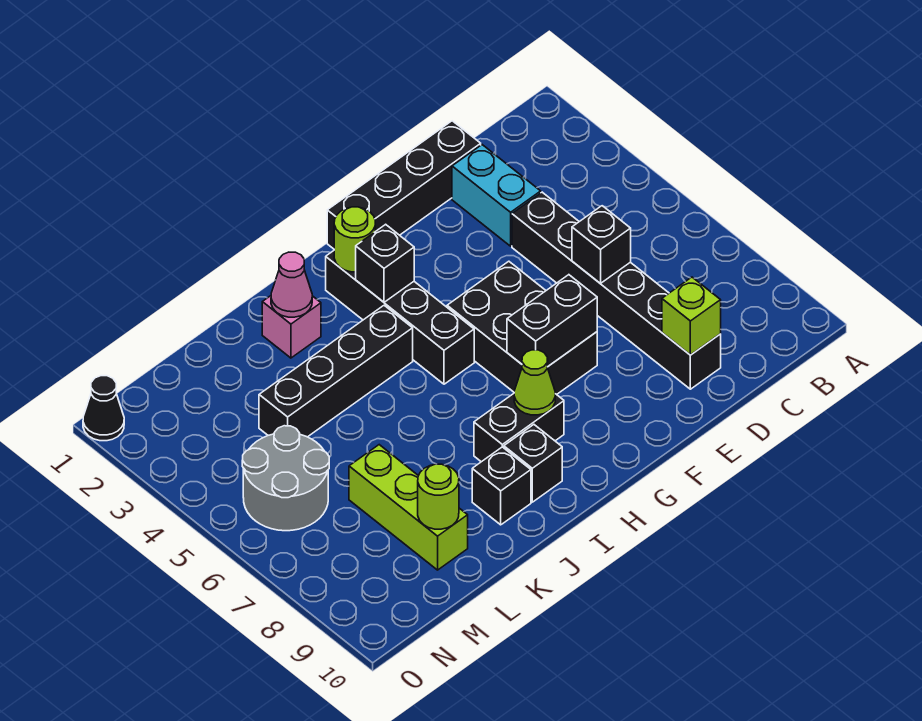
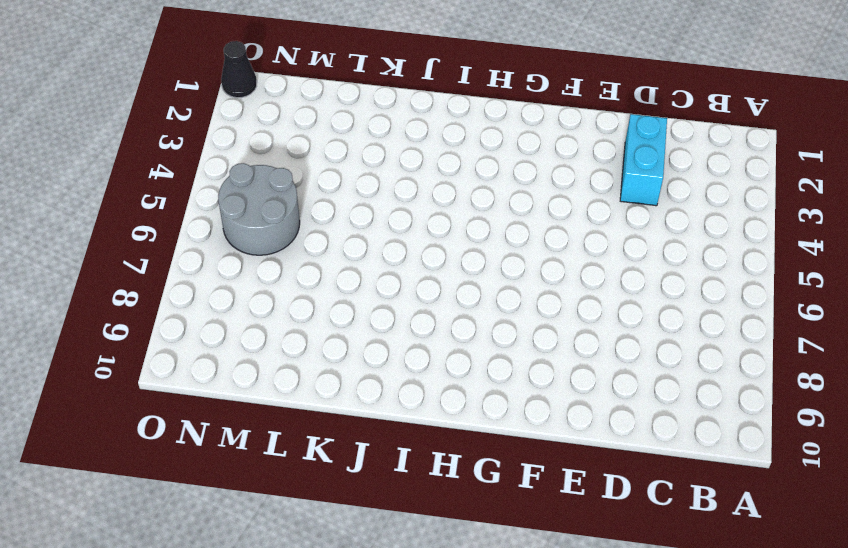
none -> black brick D1:G1 level 1
none -> black brick D4:D9 level 1
none -> black brick F5:G7 level 1

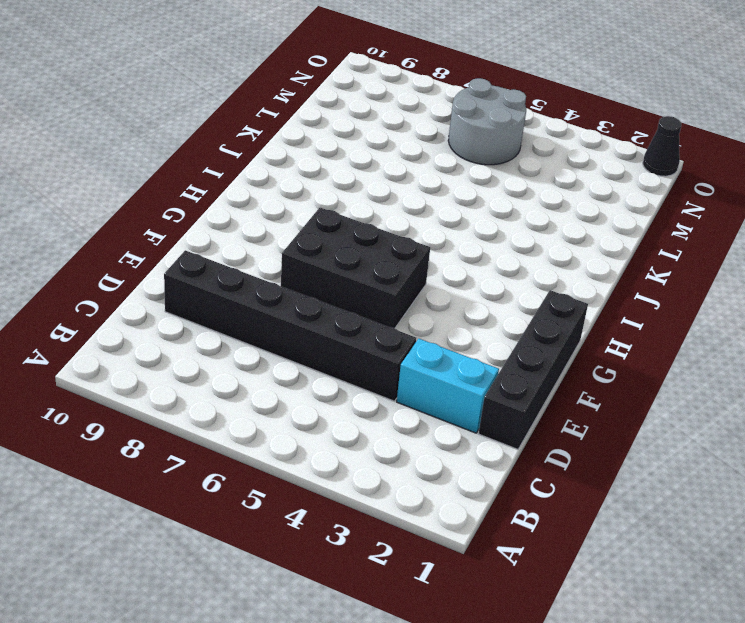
none -> black brick H2:H5 level 1
none -> black brick H8:I8 level 1
none -> black brick I4:L4 level 1

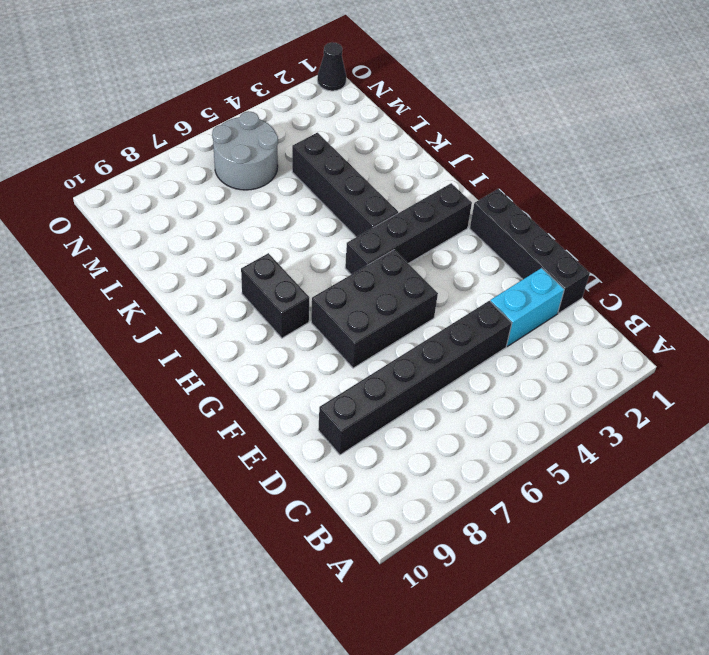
none -> black brick I9 level 1
none -> pink brick J2 level 1
none -> black brick J9 level 1

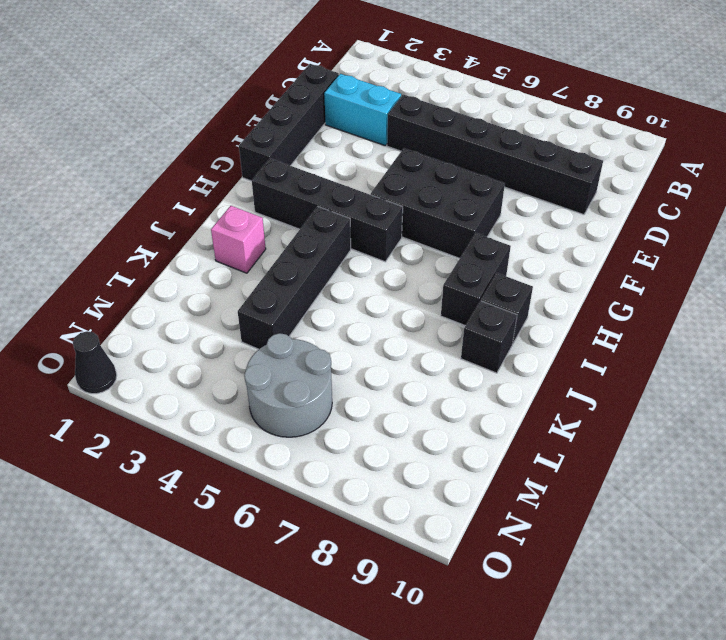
none -> lime brick L7:L9 level 1
none -> black brick D6 level 2
none -> lime brick D9 level 2

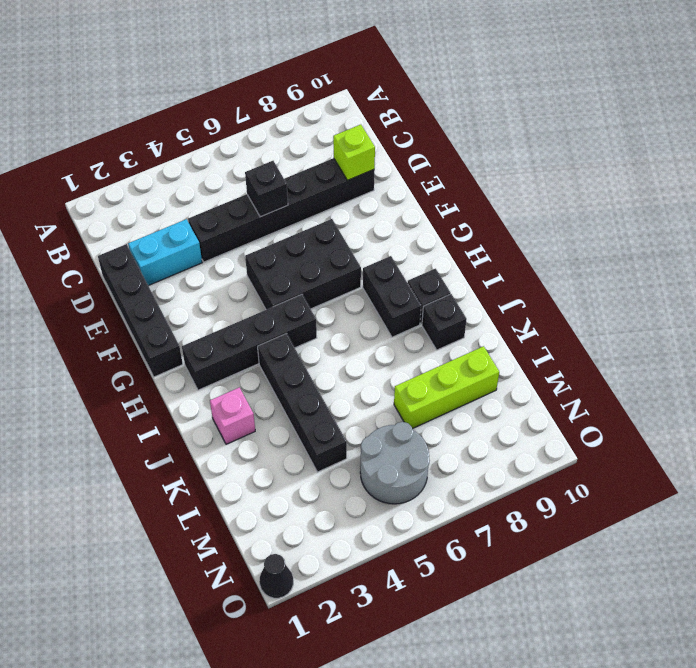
none -> black brick F7:G7 level 2
none -> lime round brick H2 level 2
none -> black brick H3 level 2

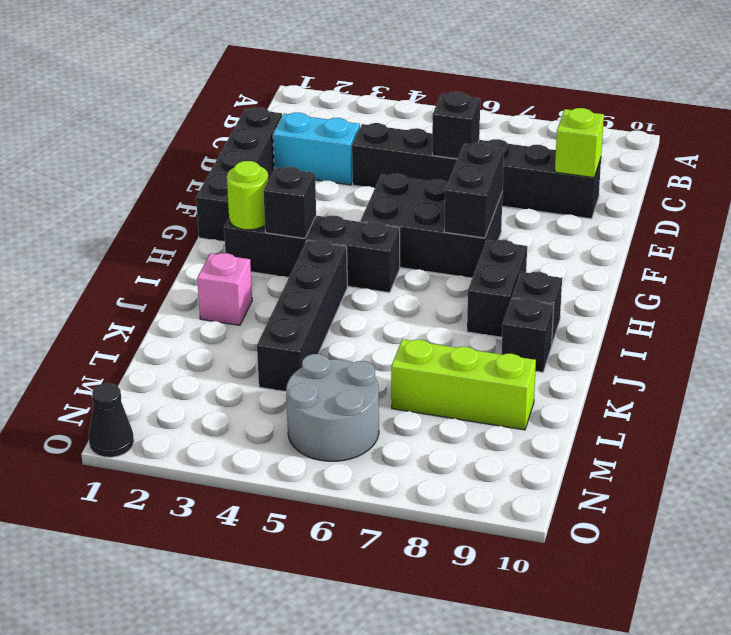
none -> lime cone H8 level 2
none -> pink cone J2 level 2
none -> lime round brick L9 level 2

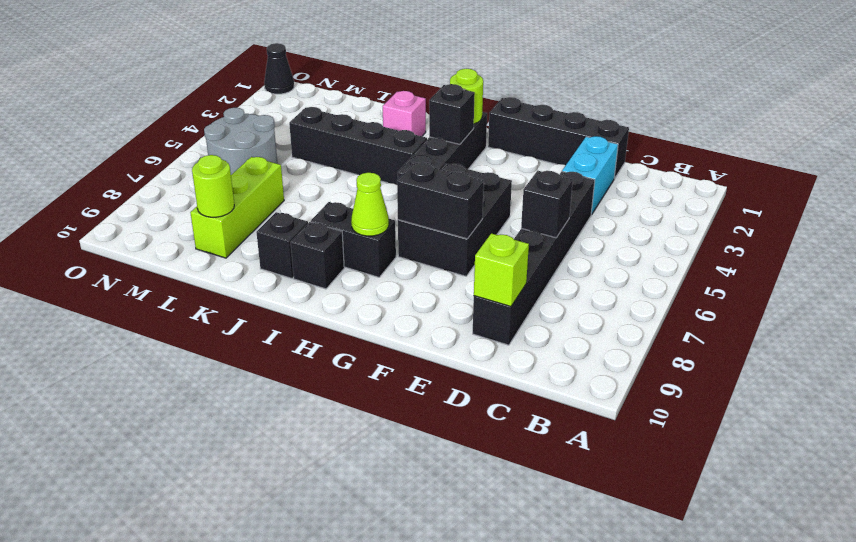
none -> pink cone J2 level 2

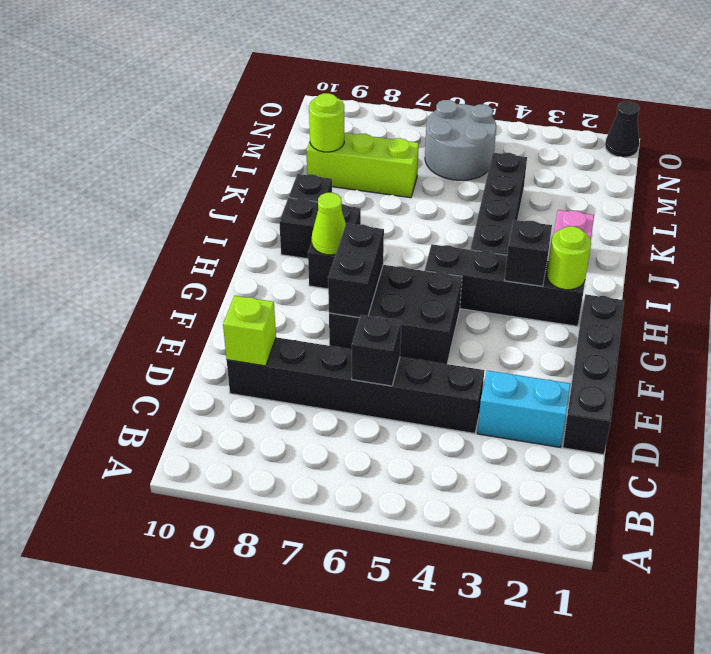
none -> pink cone J2 level 2

